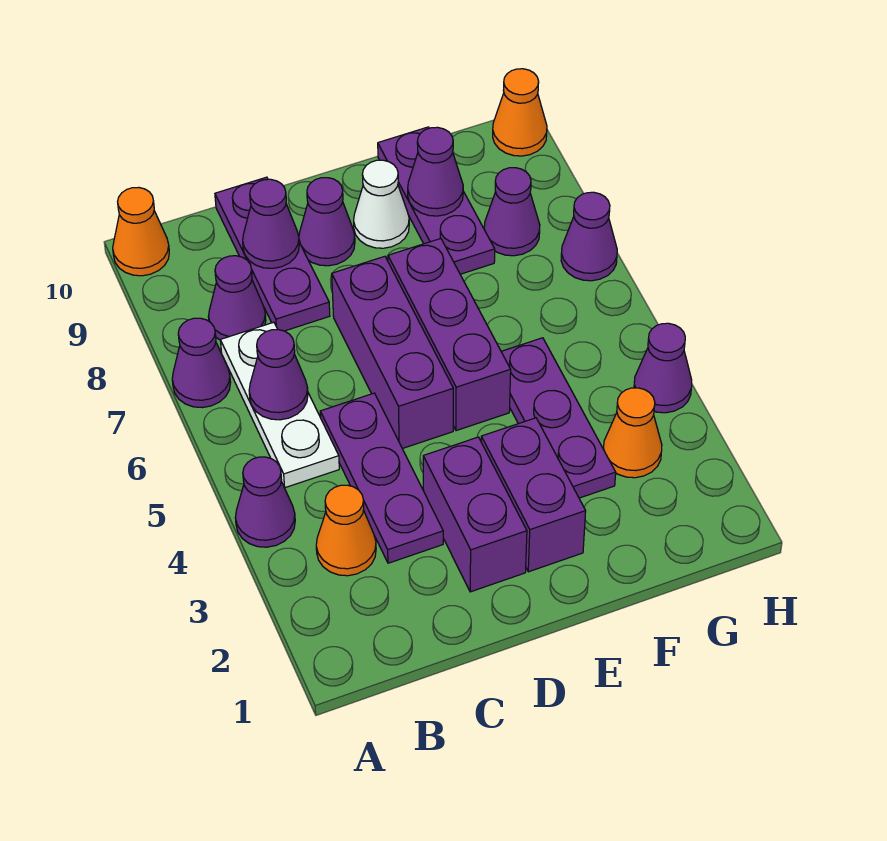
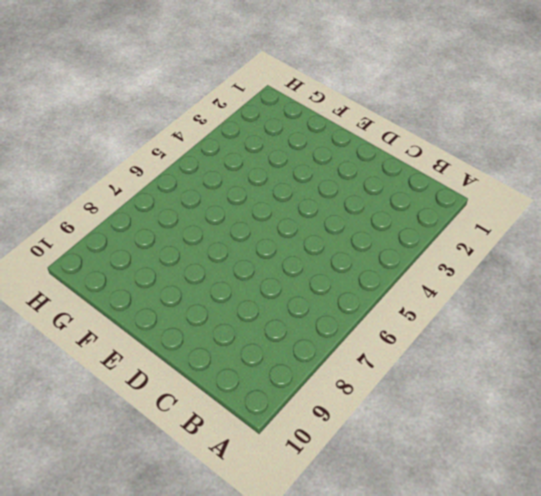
none -> purple cone A4 level 1
none -> purple cone A7 level 1
none -> orange cone A10 level 1

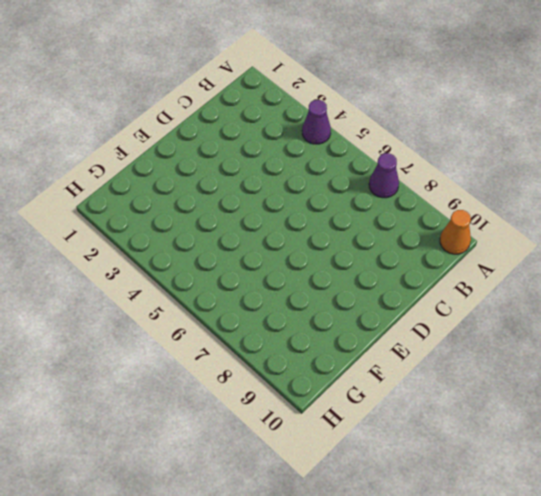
none -> orange cone B3 level 1
none -> white plate B5:B7 level 1
none -> purple cone B8 level 1

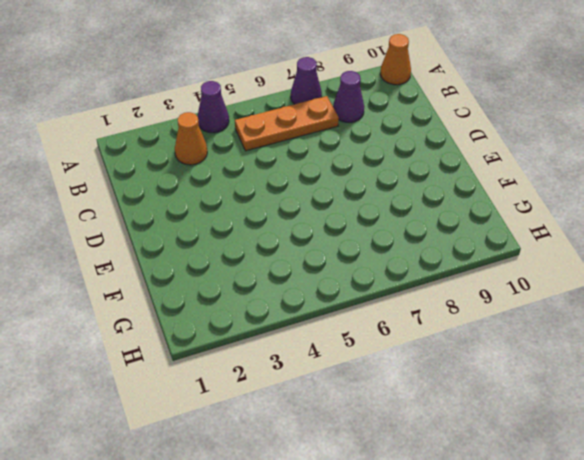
orange plate B5:B7 level 1 -> white plate B5:B7 level 1
none -> purple plate C3:C5 level 1
none -> purple plate C8:C10 level 1
none -> purple brick D2:D3 level 1

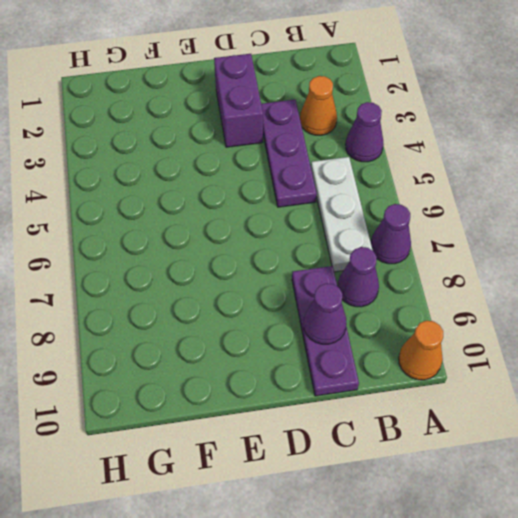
none -> purple brick D5:D7 level 1
none -> purple cone D9 level 1
none -> purple brick E2:E3 level 1

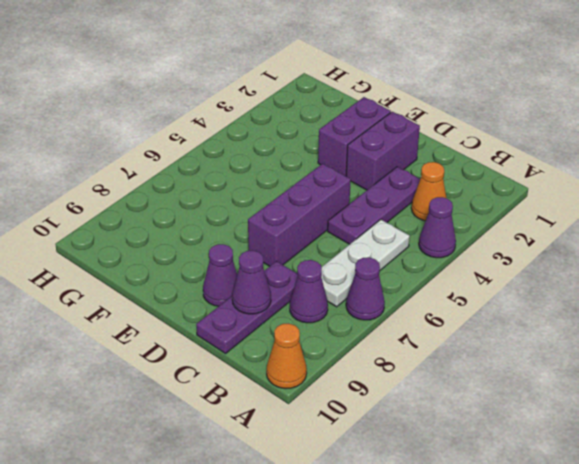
none -> purple brick E5:E7 level 1
none -> white cone E9 level 1
none -> purple plate F3:F5 level 1

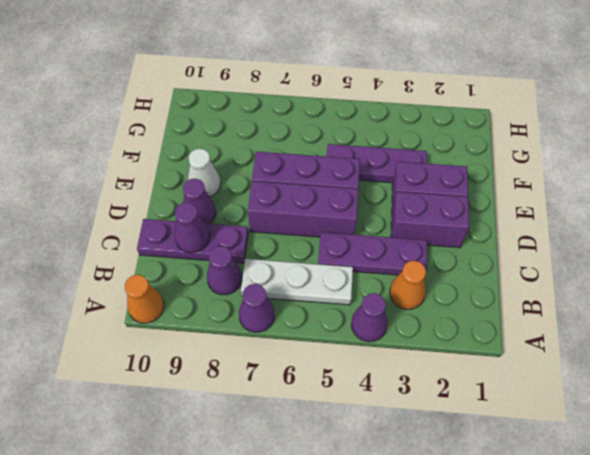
none -> purple plate F8:F10 level 1
none -> orange cone G3 level 1
none -> purple cone G8 level 1

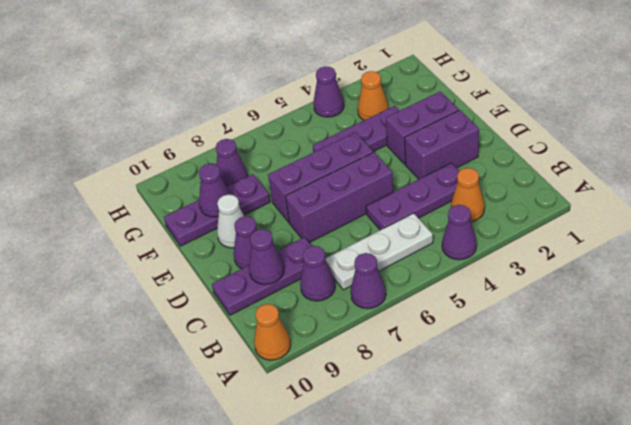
none -> purple cone H7 level 1
none -> orange cone H10 level 1
none -> purple cone B6 level 2

